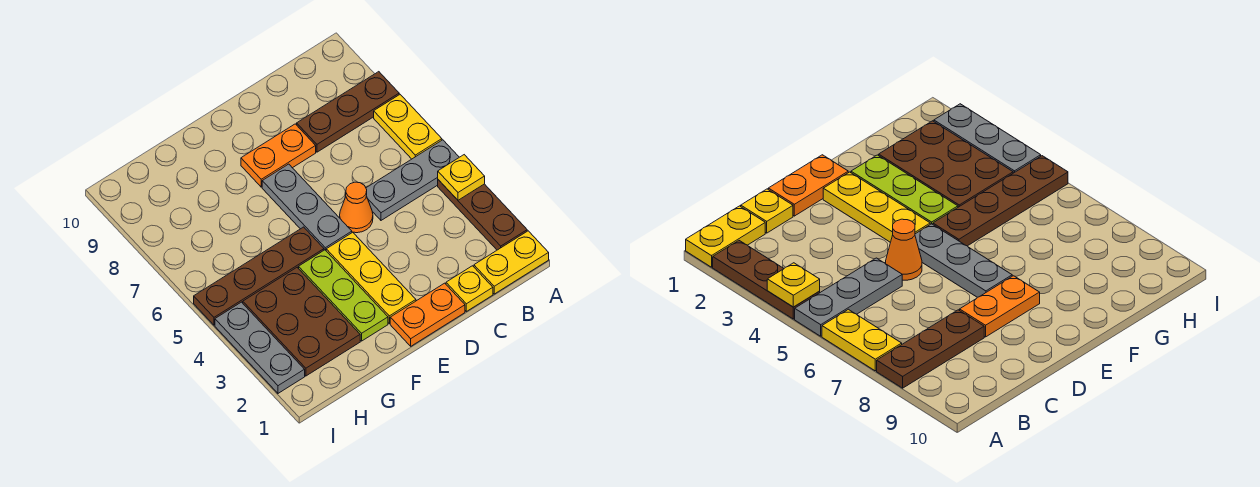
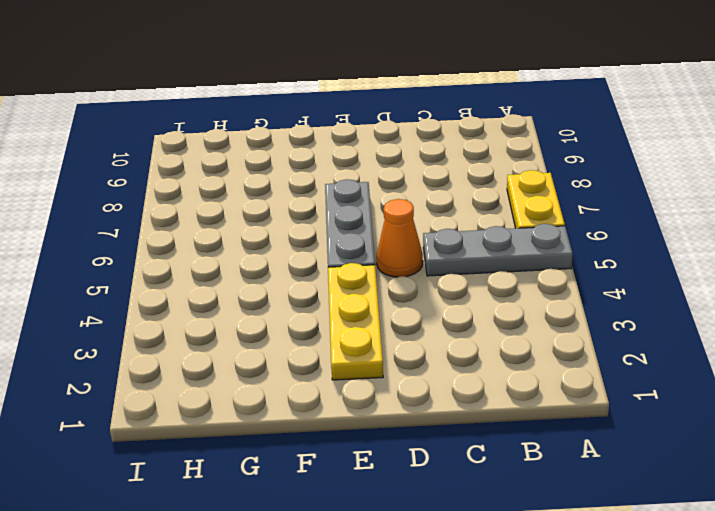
none -> yellow plate A1:B1 level 1
none -> brown plate A2:A4 level 1
none -> brown plate A8:C8 level 1

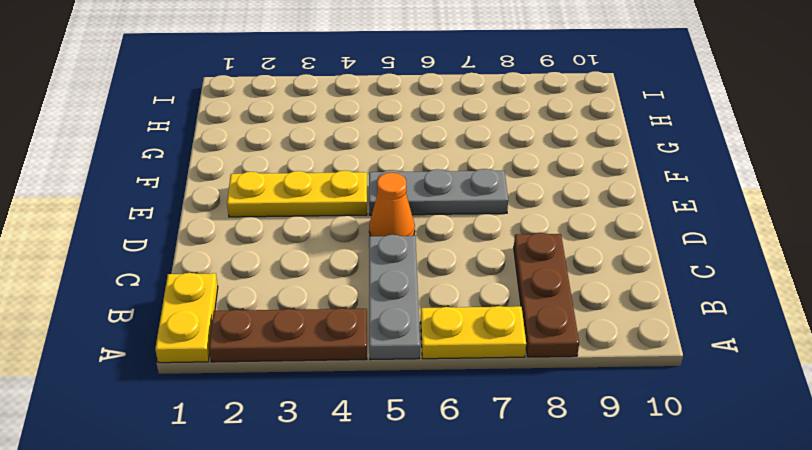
none -> yellow plate C1 level 1
none -> orange plate D1:E1 level 1
none -> orange plate D8:E8 level 1

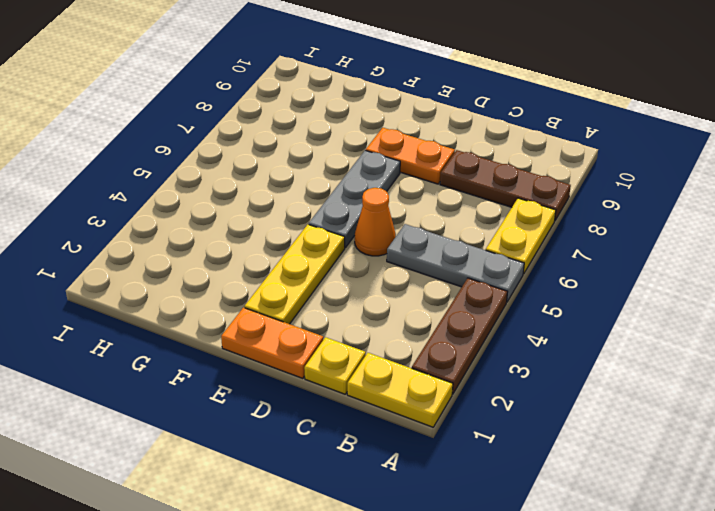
none -> lime plate F2:F4 level 1
none -> brown plate F5:I5 level 1
none -> brown plate G2:H4 level 1

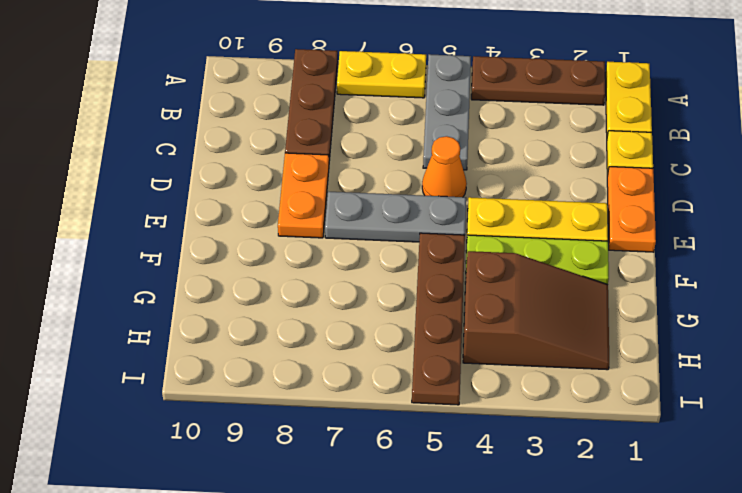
brown slope G2:H4 level 1 top 4 -> brown plate G2:H4 level 1
none -> grey plate I2:I4 level 1
none -> yellow plate A4 level 2

